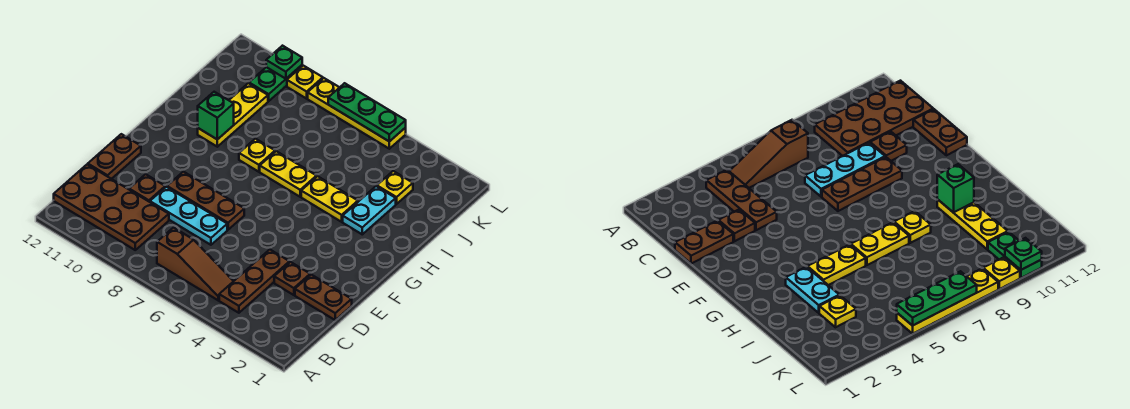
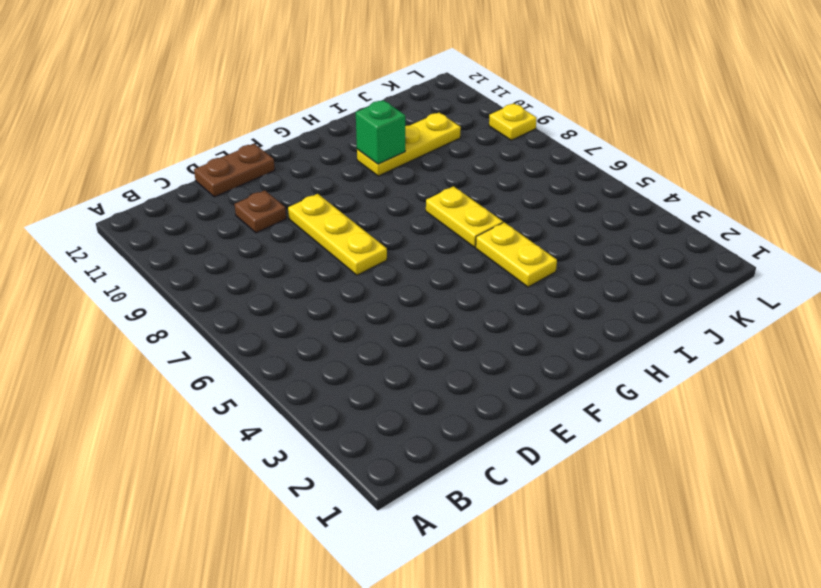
yellow plate E7:E9 level 1 -> brown plate E7:E9 level 1
none -> brown plate B4:D4 level 1
none -> brown slope B5:B7 level 1 top 7
none -> brown plate B9:C12 level 1

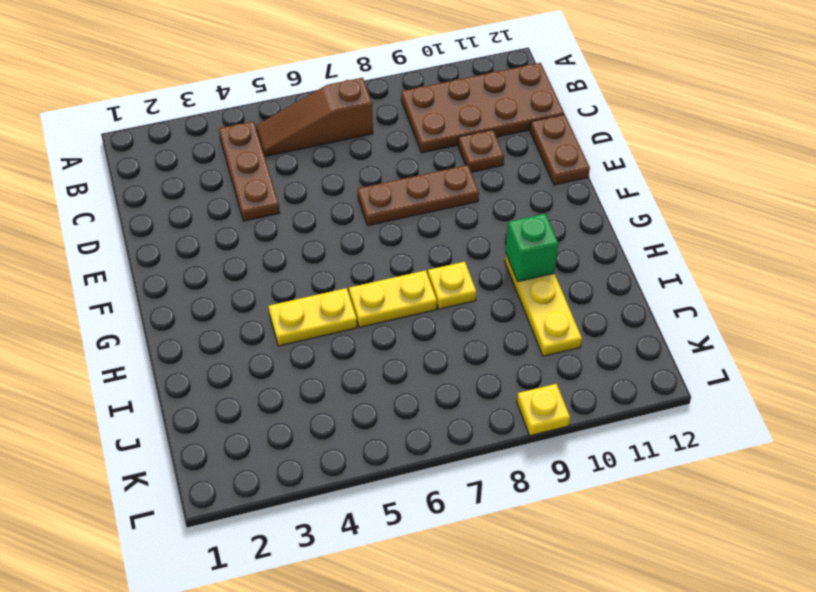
none -> brown plate D1:D2 level 1
none -> brown plate D3 level 1
none -> cyan plate D7:D9 level 1

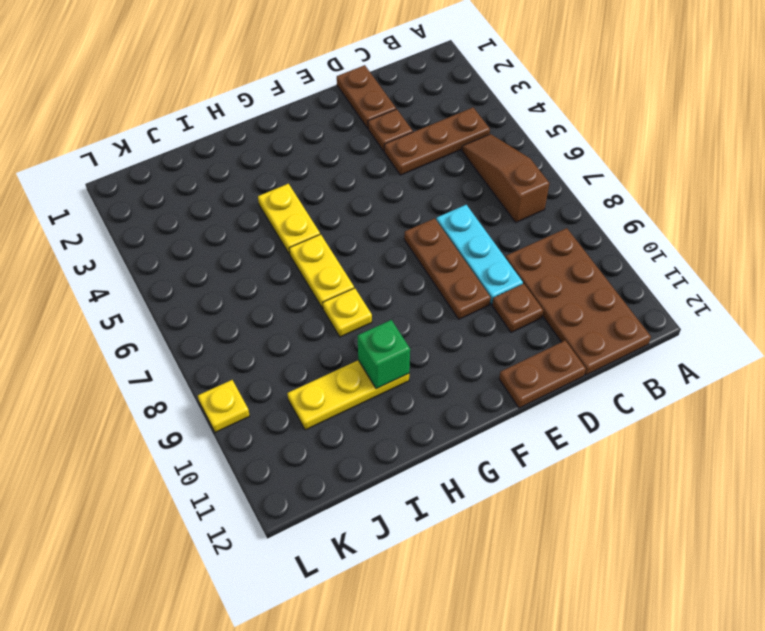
none -> cyan plate H3:I3 level 1
none -> yellow plate J3 level 1
none -> green plate K10:L10 level 1

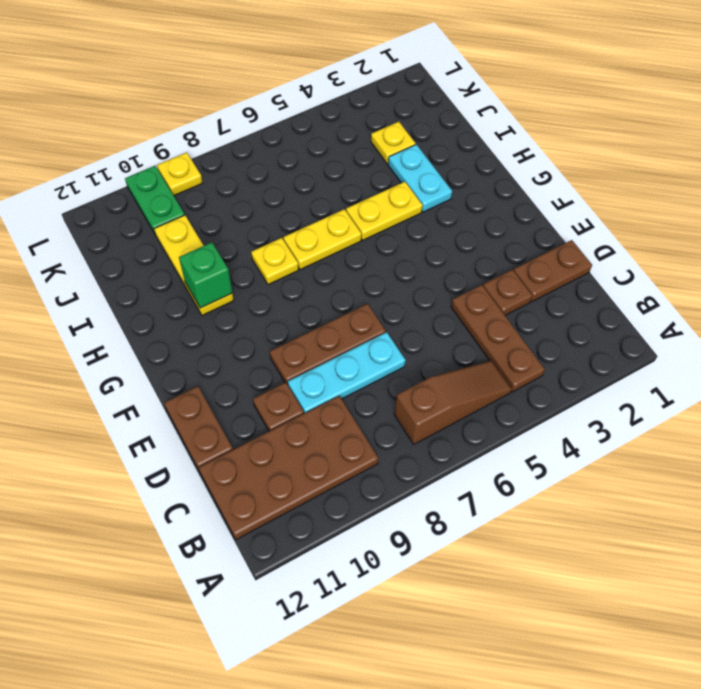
none -> yellow plate L5:L8 level 1
none -> green plate L5:L7 level 2
none -> green plate L10 level 2

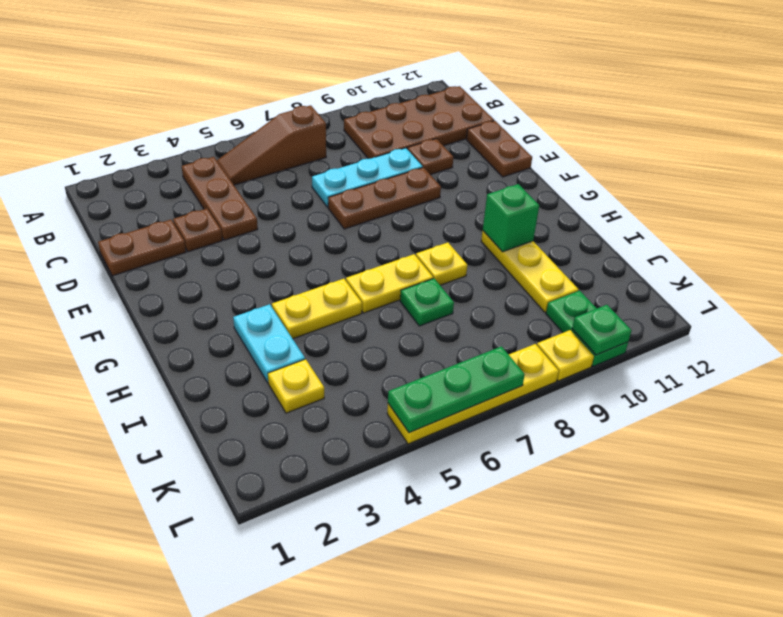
green plate I7 level 1 -> none

